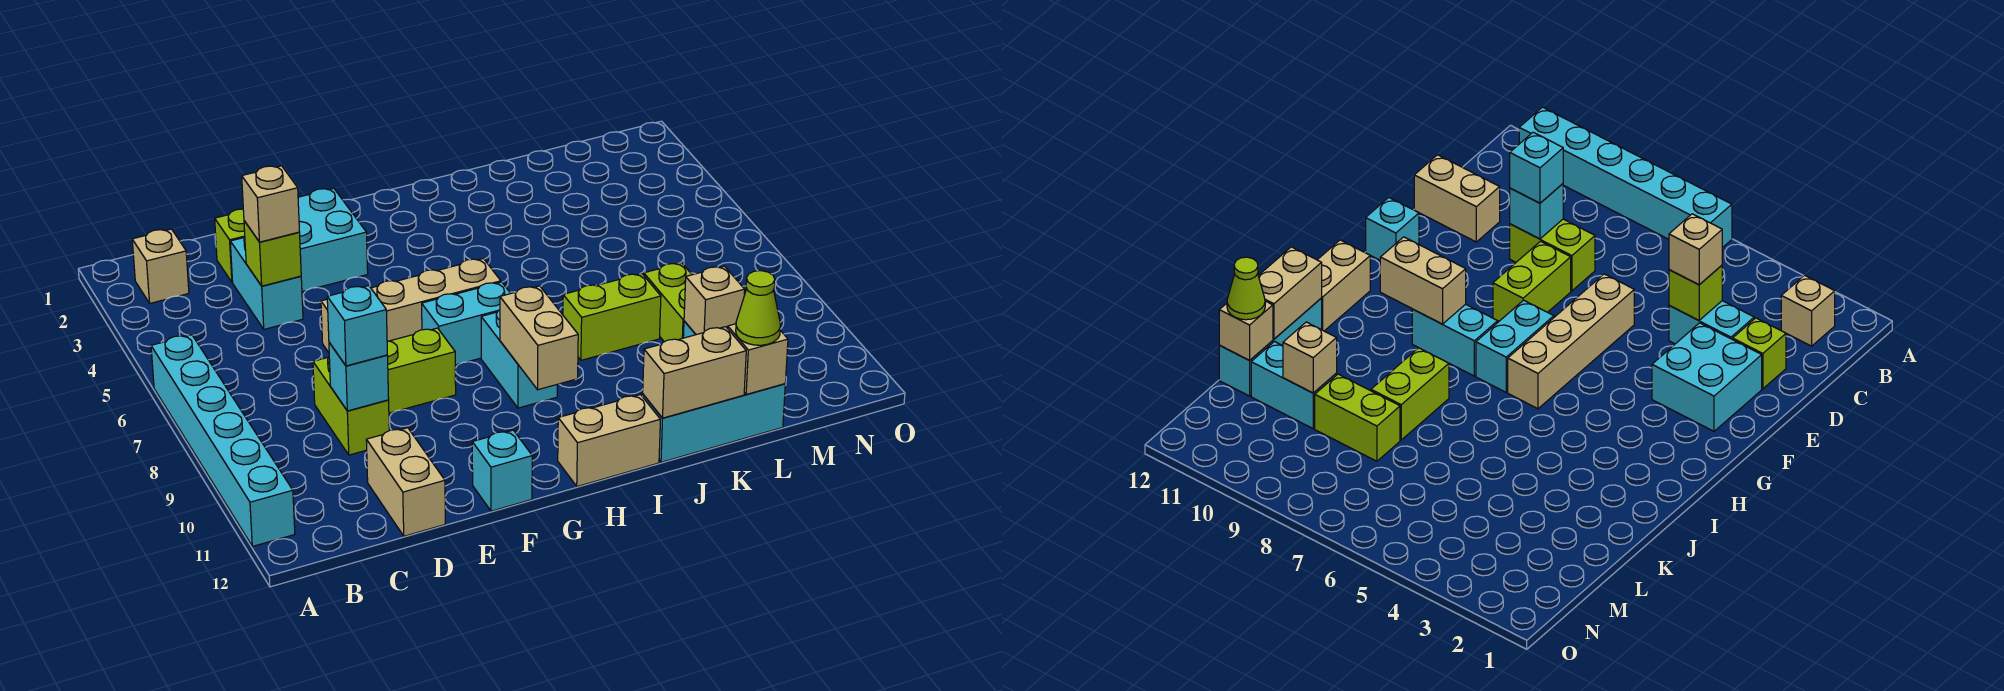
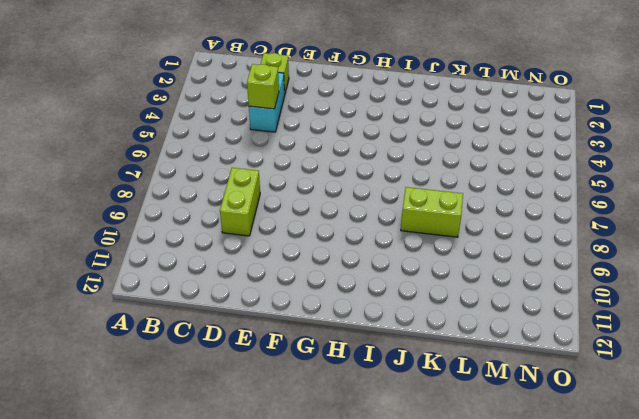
none -> cyan brick A6:A11 level 1
none -> tan brick B2 level 1
none -> tan brick D11:D12 level 1

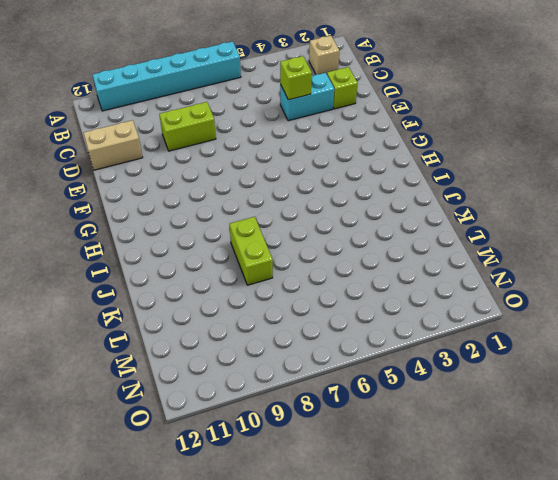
none -> cyan brick E2:F3 level 1
none -> tan brick E6:H6 level 1
none -> lime brick E8:F8 level 1

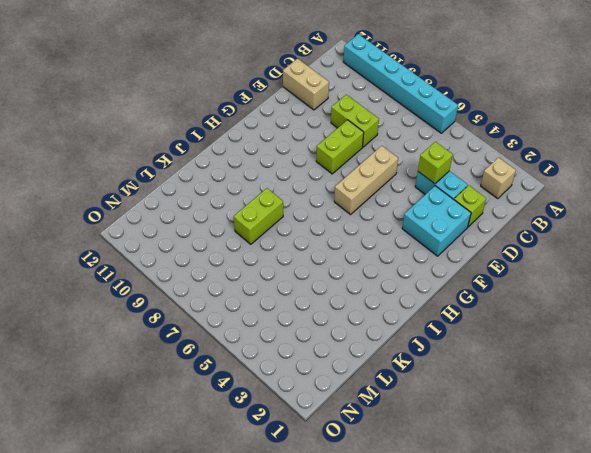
tan brick E6:G6 level 1 -> tan brick E6:H6 level 1
none -> cyan brick F12 level 1
none -> cyan brick G7:H7 level 1
none -> cyan brick H8:H9 level 1

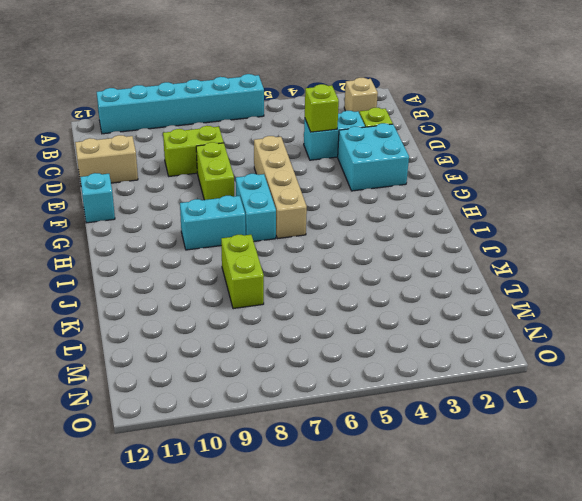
none -> tan brick H12:I12 level 1
none -> cyan brick J12:L12 level 1
none -> lime brick L8:L9 level 1

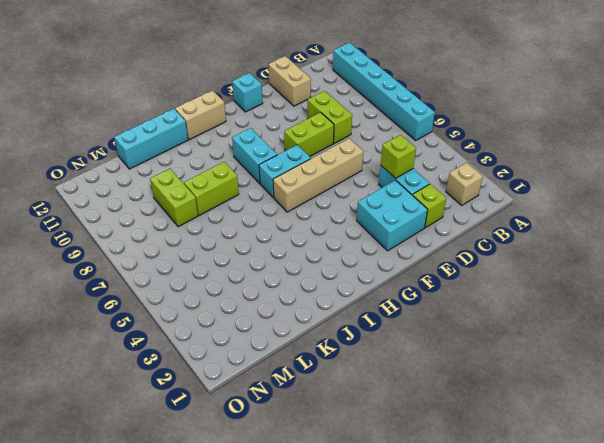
none -> cyan brick L10:L11 level 1
none -> cyan brick D9 level 2
none -> tan brick H9:H10 level 2

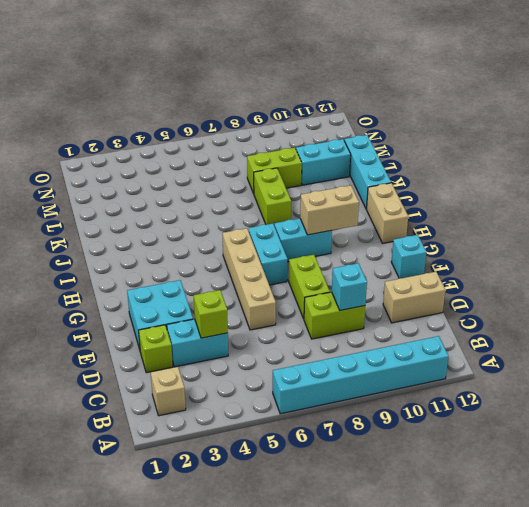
none -> tan brick J12:K12 level 2
none -> tan brick L10 level 2
none -> tan brick L12 level 2

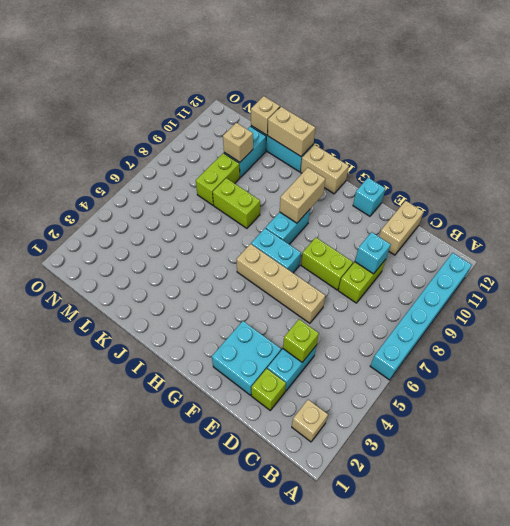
none -> tan brick D4 level 3
none -> cyan brick D9 level 3
none -> lime cone L12 level 3

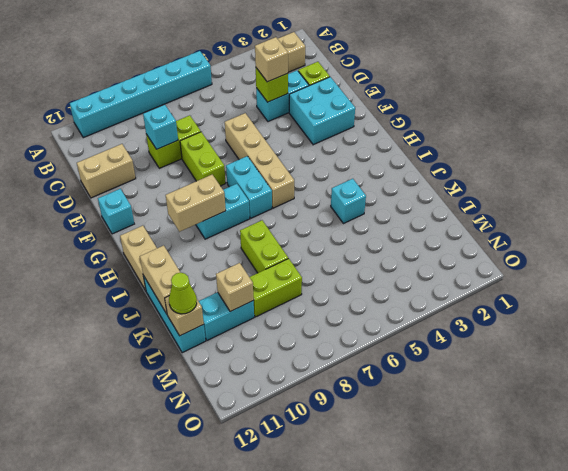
cyan brick J4 level 1 -> cyan brick D9 level 3

